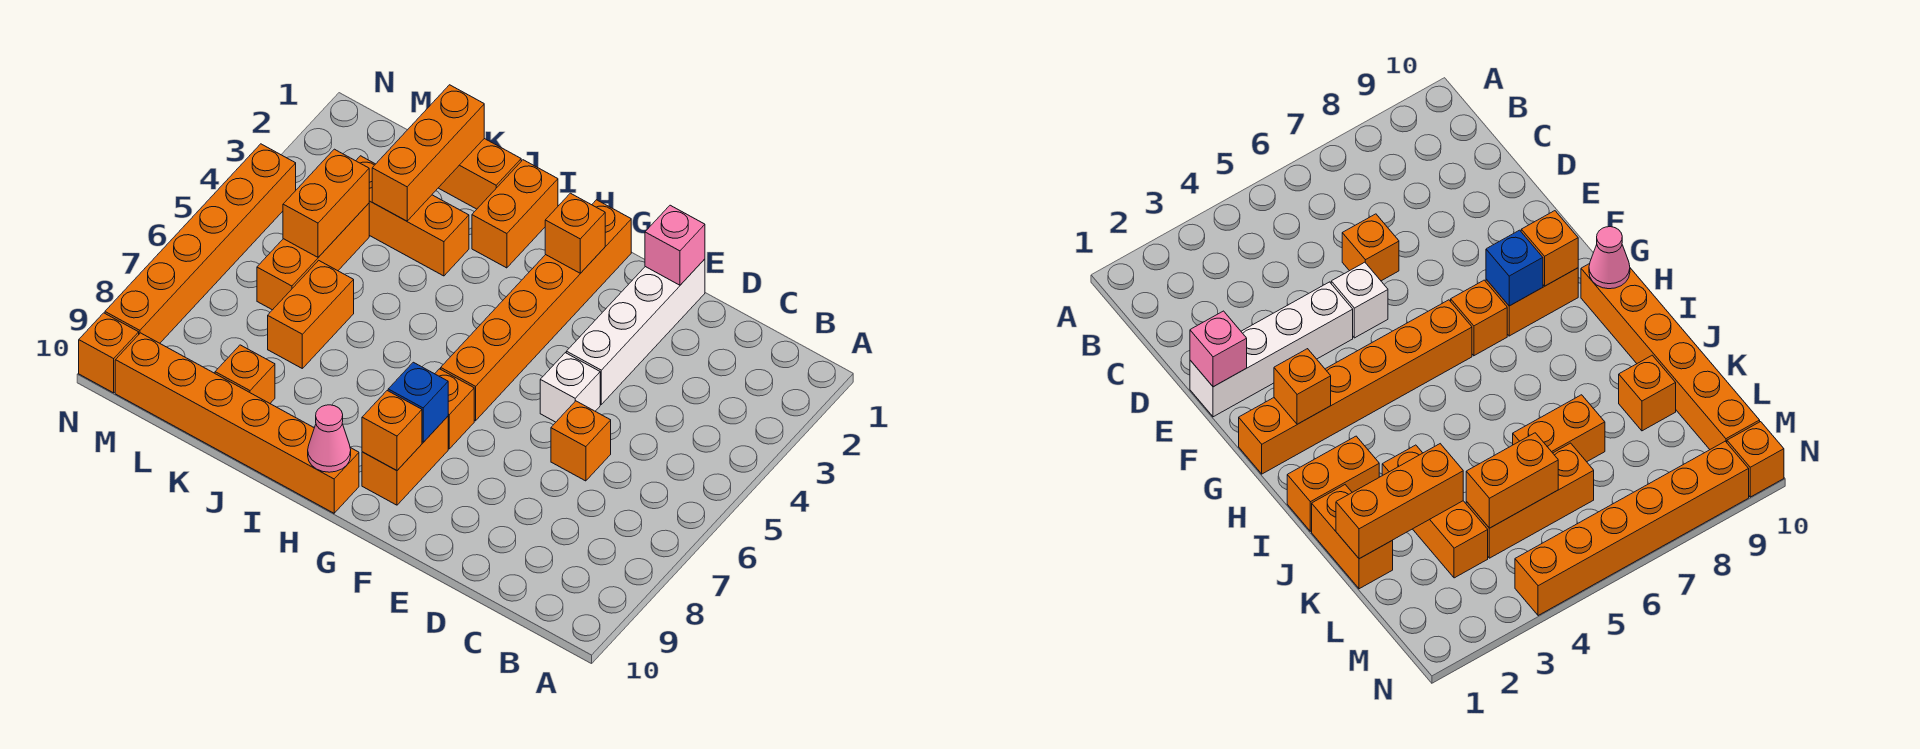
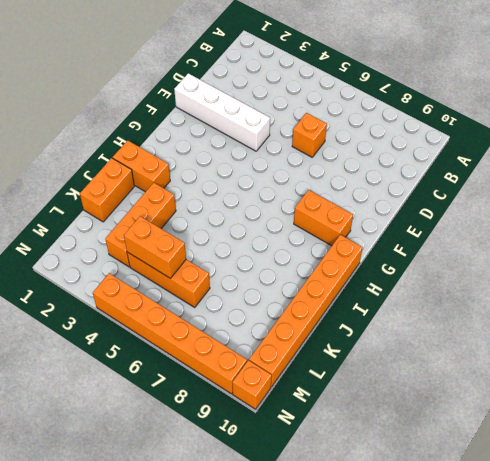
none -> white brick E5 level 1
none -> orange brick G1:G6 level 1
none -> orange brick G7 level 1

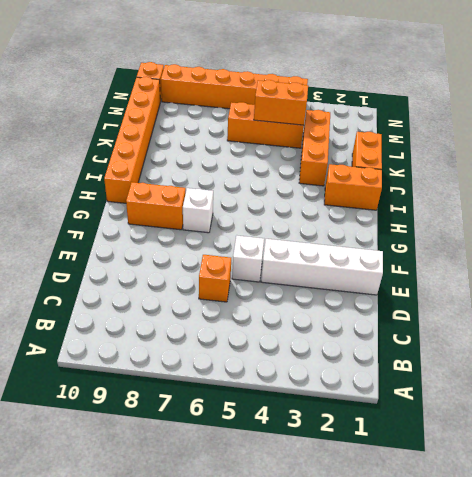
white brick G7 level 1 -> orange brick G7 level 1
none -> orange brick G1:G6 level 1
none -> orange brick K6:K7 level 1
none -> orange brick K9 level 1

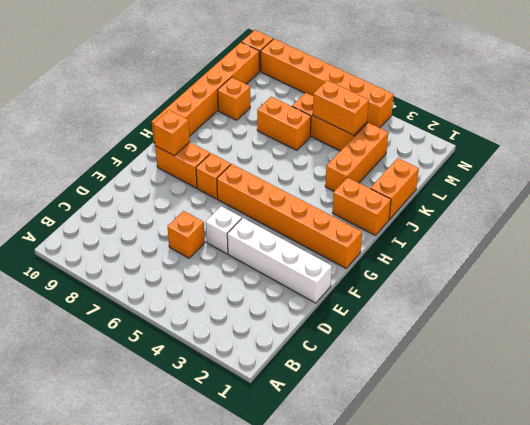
none -> pink brick E1 level 2
none -> orange brick G2 level 2
none -> blue brick G8 level 2

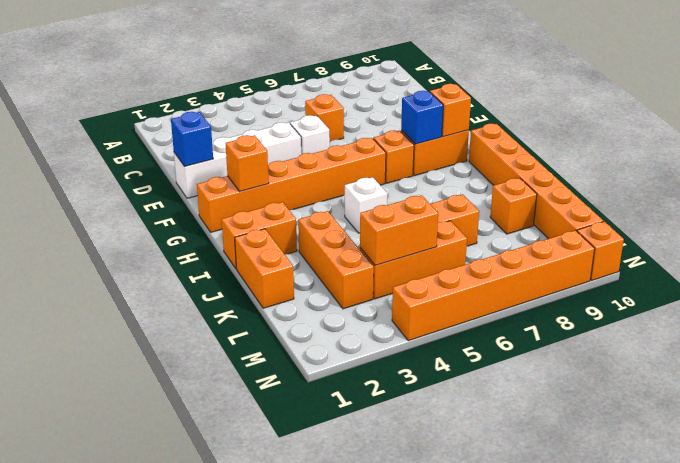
blue brick E1 level 2 -> pink brick E1 level 2
white brick I5 level 1 -> none
none -> pink cone H10 level 2
none -> orange brick K1:K3 level 2

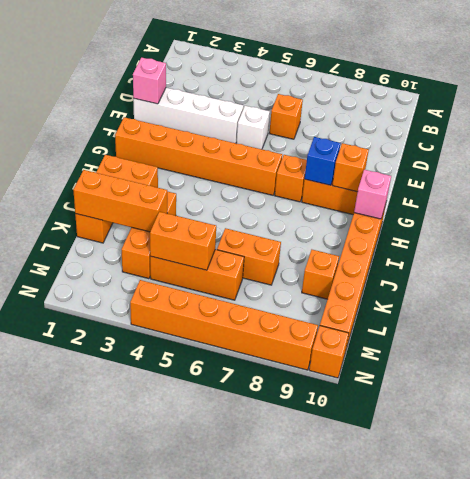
pink brick H10 level 2 -> pink cone H10 level 2
none -> orange brick G2 level 2

